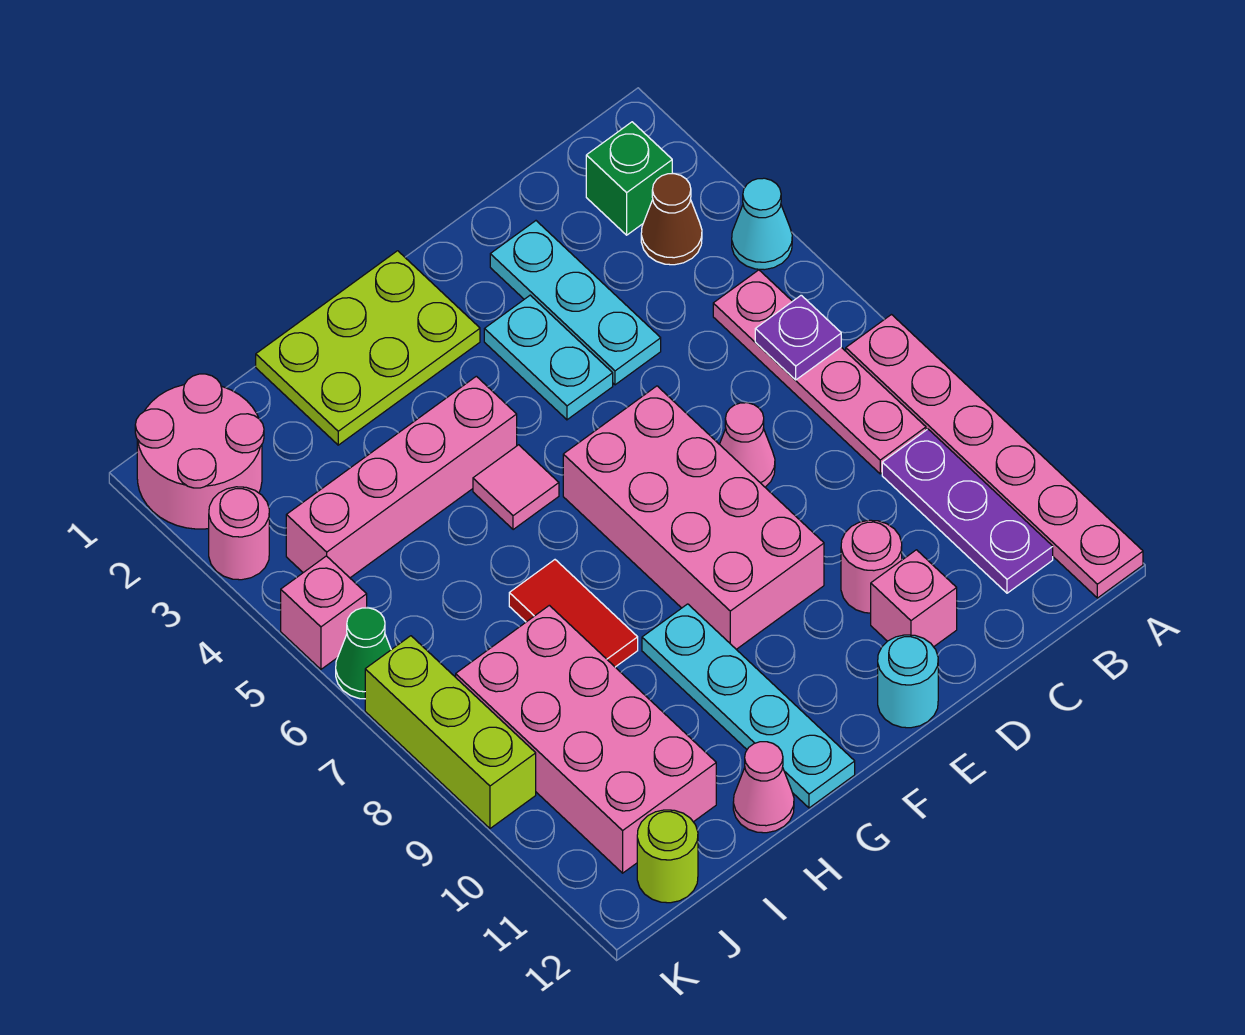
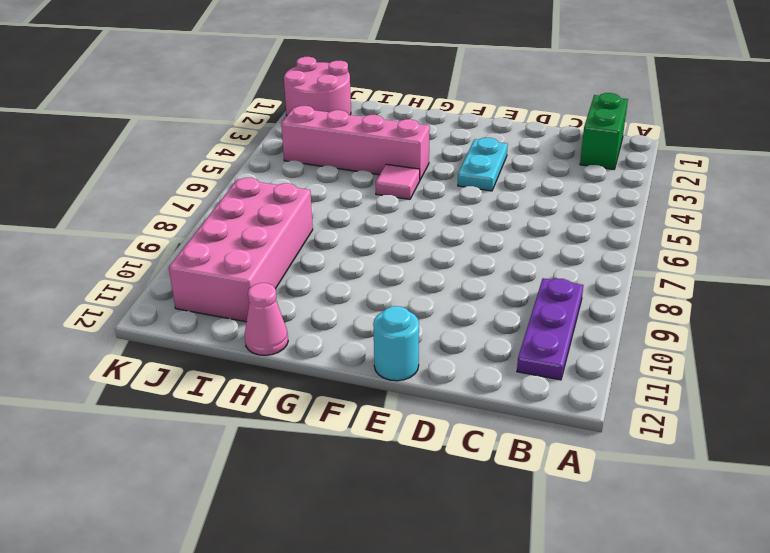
green brick B1:B2 level 1 -> green brick B2 level 1
none -> cyan cone A4 level 1
none -> pink plate A7:A12 level 1
none -> brown cone B3 level 1

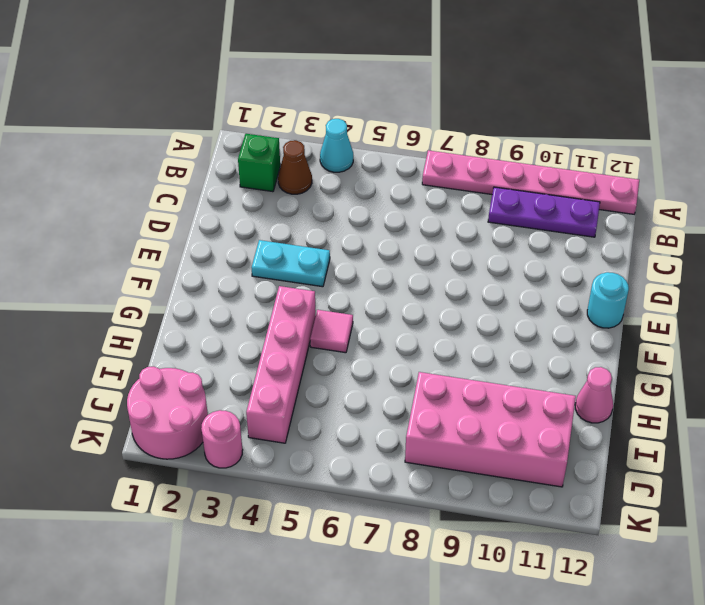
none -> pink plate B5:B8 level 1
none -> cyan plate D2:D4 level 1
none -> pink cone D7 level 1

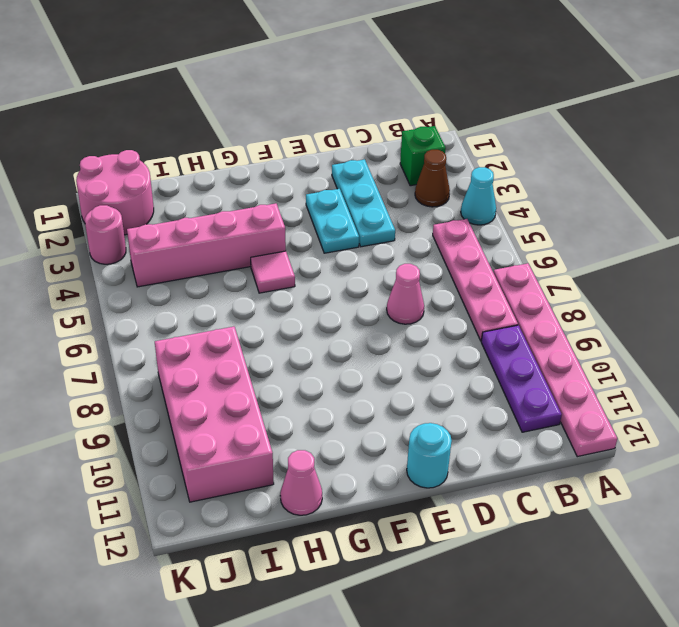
none -> pink round brick D10 level 1
none -> pink brick D11 level 1
none -> pink brick E6:F9 level 1

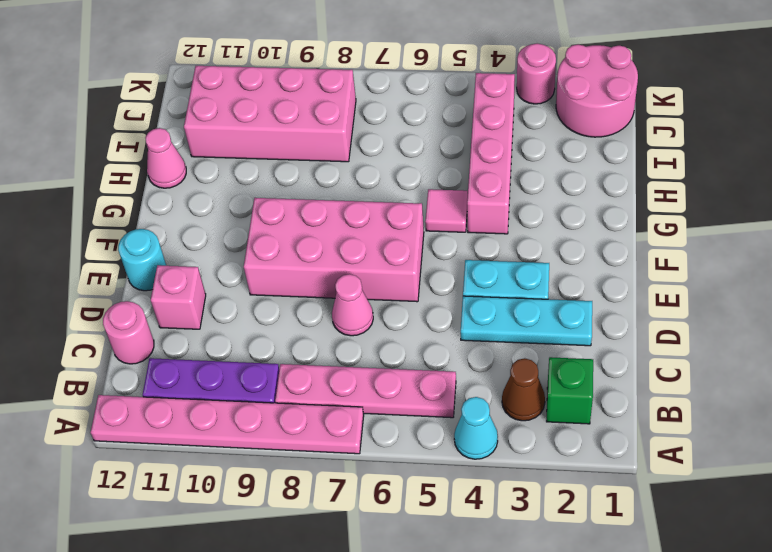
pink round brick C12 level 1 -> pink round brick D10 level 1
none -> lime plate F1:H2 level 1
none -> cyan plate G9:G12 level 1
none -> red tile H7:H8 level 1

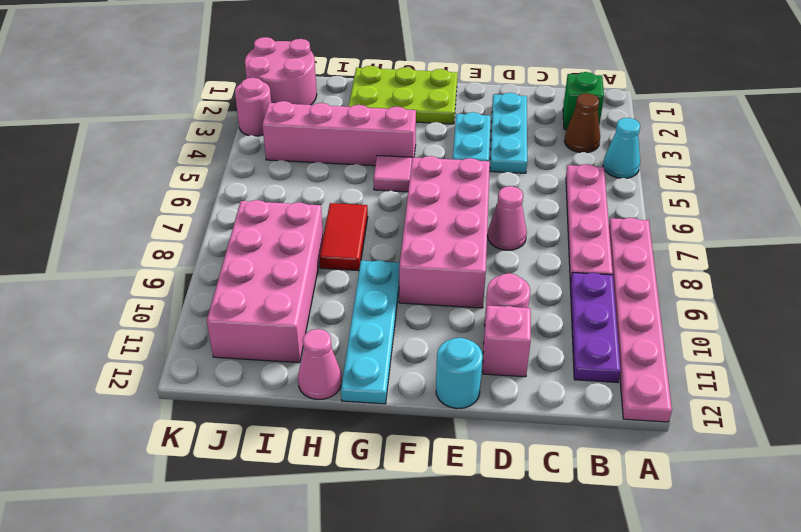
none -> lime round brick J12 level 1
none -> pink brick K5 level 1
none -> green cone K6 level 1

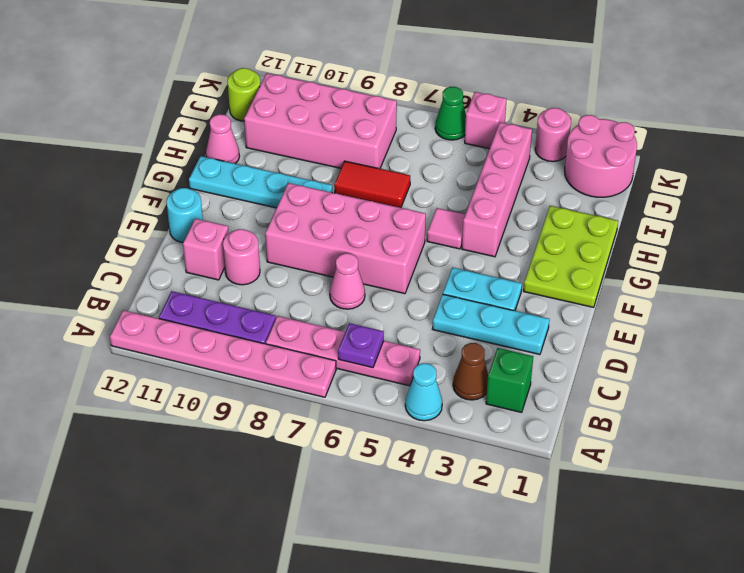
none -> lime brick K7:K9 level 1

